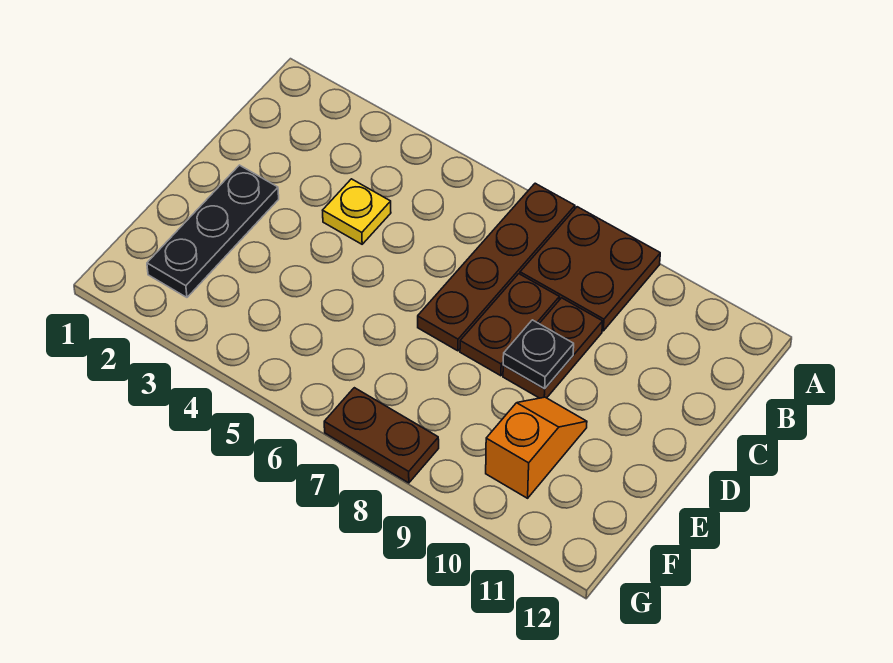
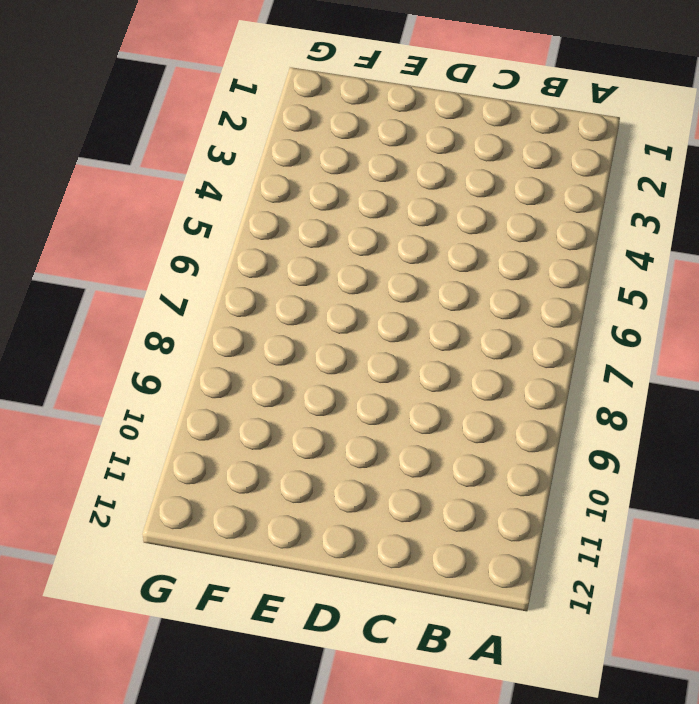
none -> brown plate A7:D7 level 1
none -> brown plate A8:B9 level 1

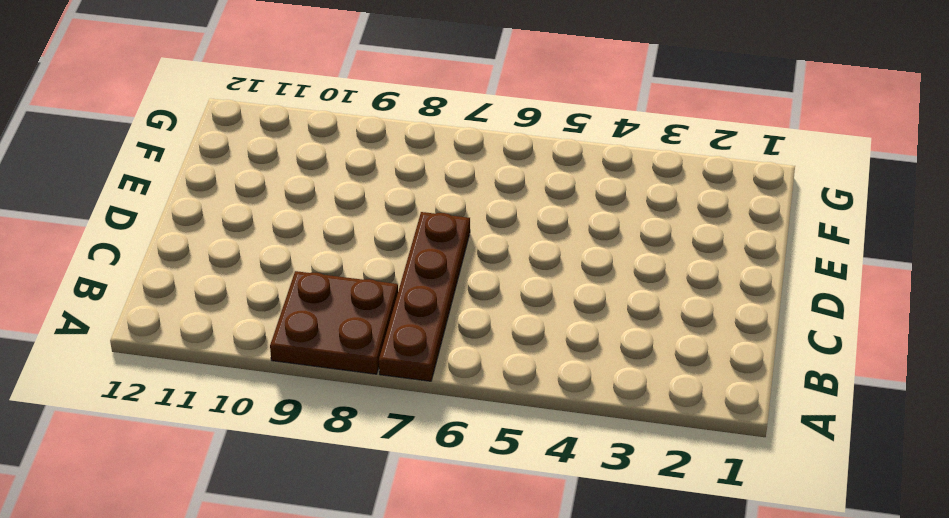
none -> yellow plate C4 level 1
none -> brown plate C8:D8 level 1

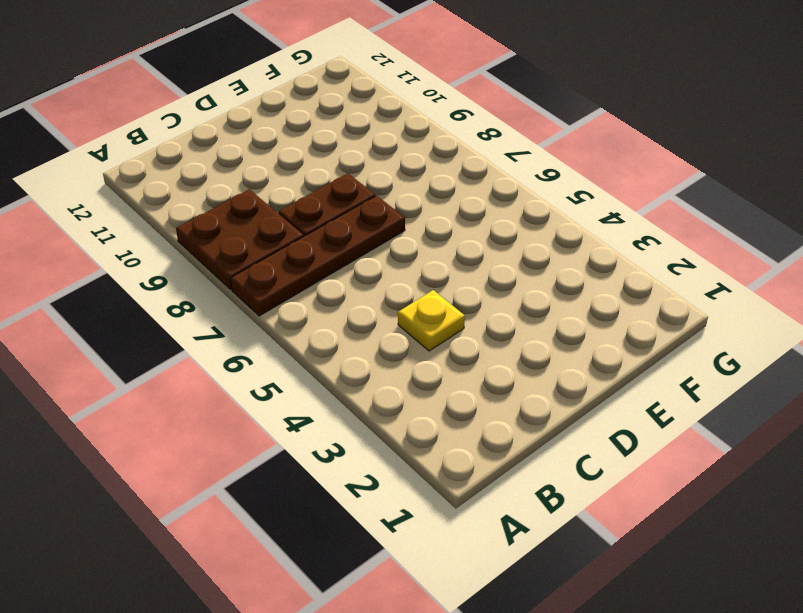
none -> brown plate C9:D9 level 1
none -> black plate D2:F2 level 1

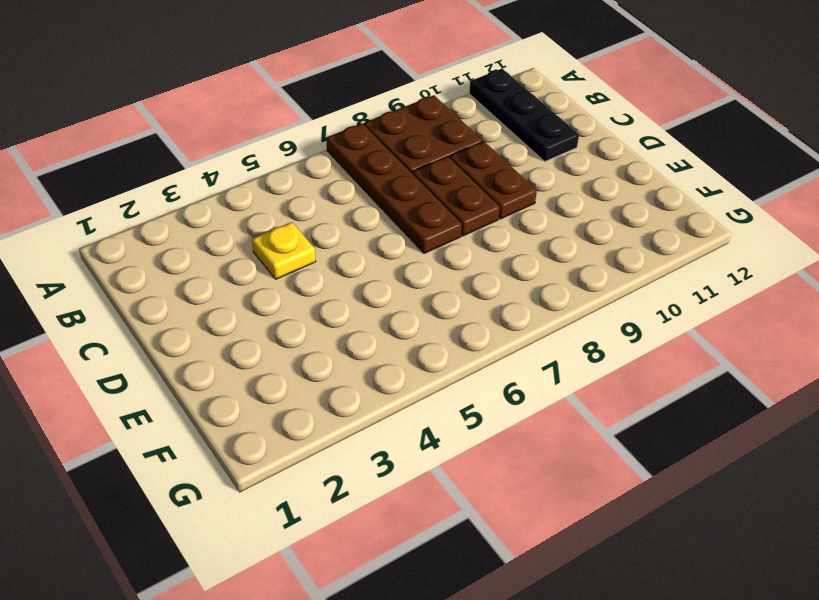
black plate A11:C11 level 1 -> black plate D2:F2 level 1
none -> orange slope E10:F10 level 1 top F
none -> brown plate G7:G8 level 1

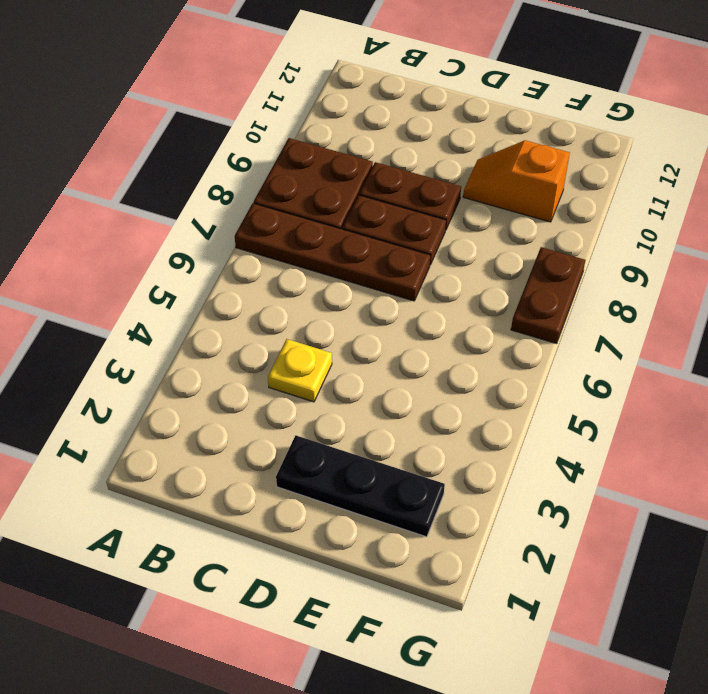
none -> black plate D9 level 2

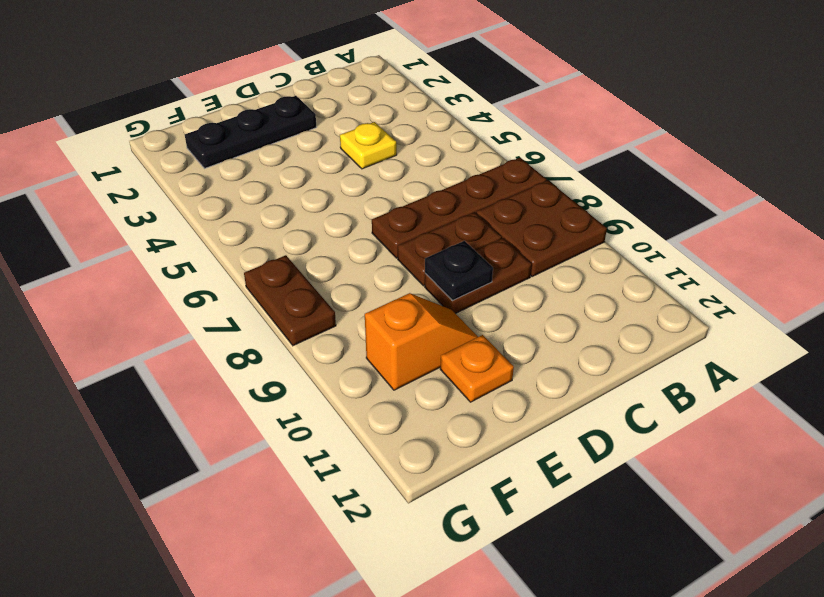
orange plate E11 level 1 -> none

